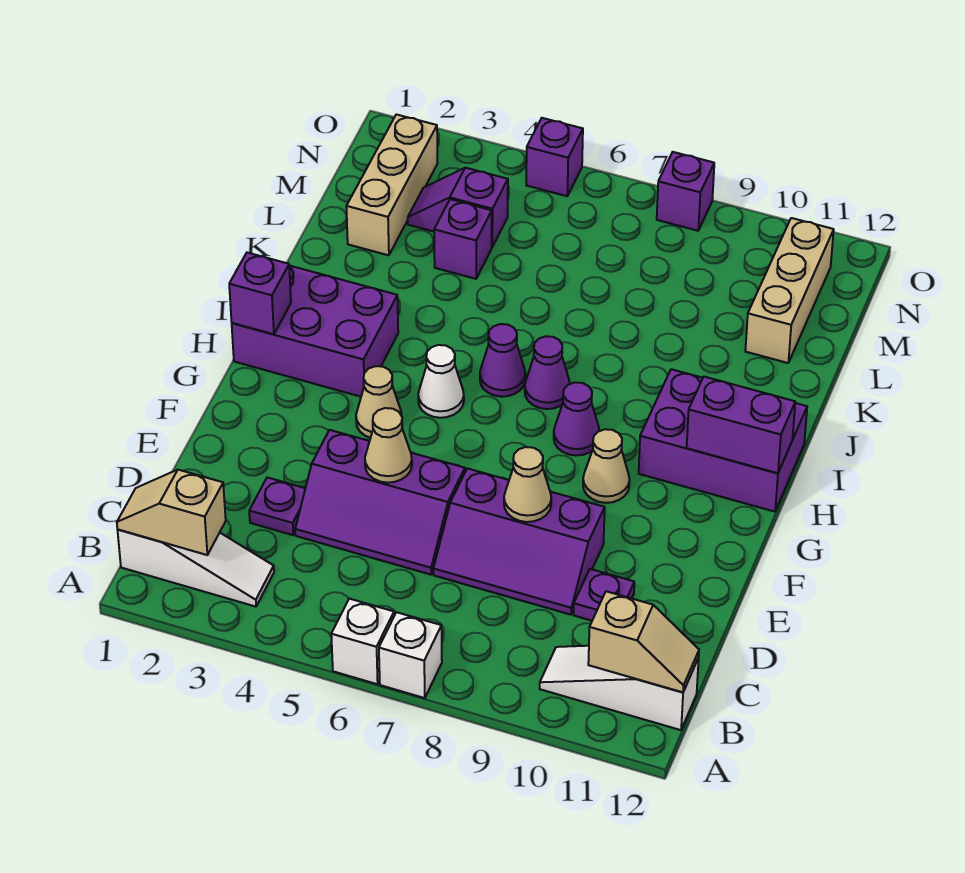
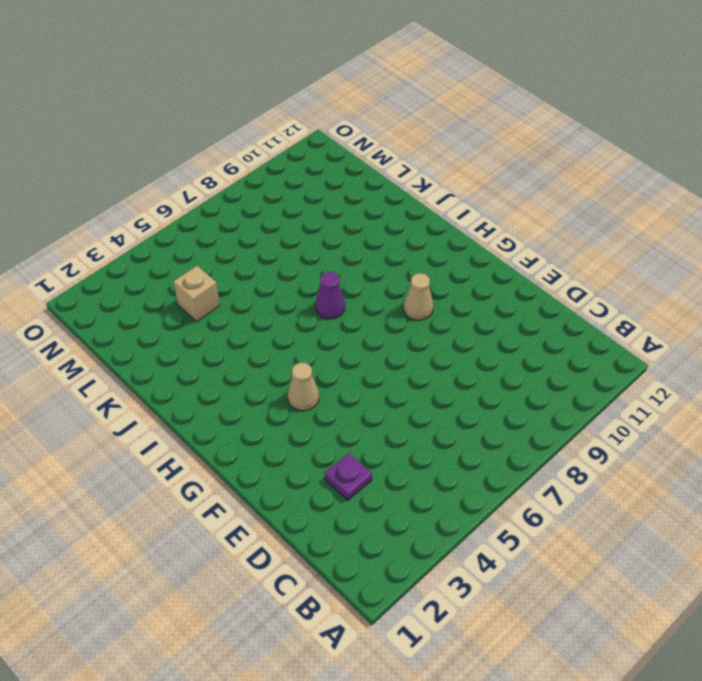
tan brick L4 level 1 -> purple brick L4 level 1
none -> white brick A6 level 1
none -> white brick A7 level 1
none -> white slope B1:B3 level 1 top 1

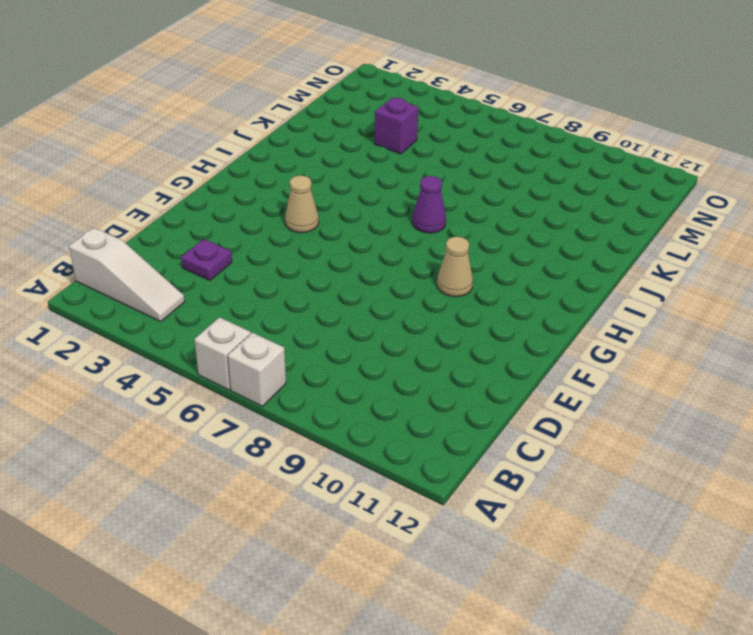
none -> white slope B10:B12 level 1 top 12
none -> purple slope D4:E6 level 1 top E
none -> purple slope D7:E9 level 1 top E

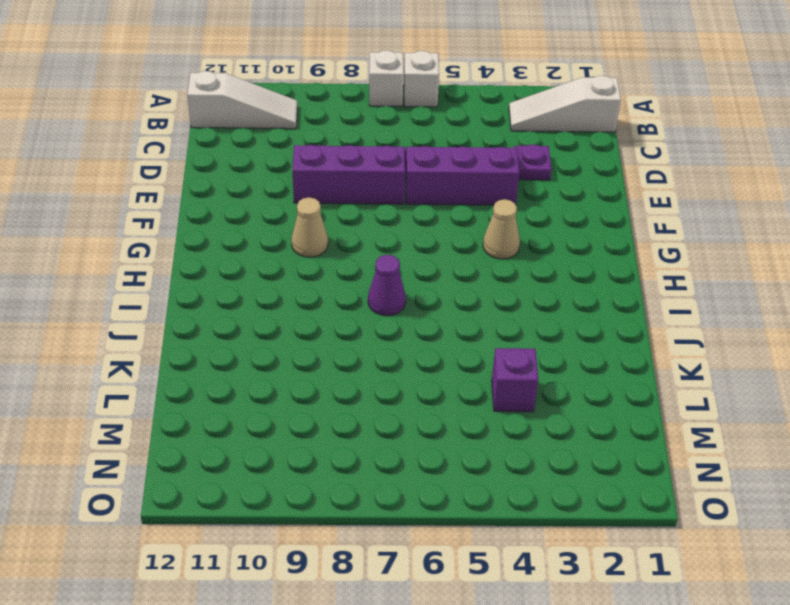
none -> purple plate D10 level 1
none -> purple brick H1:I3 level 1
none -> white cone H5 level 1

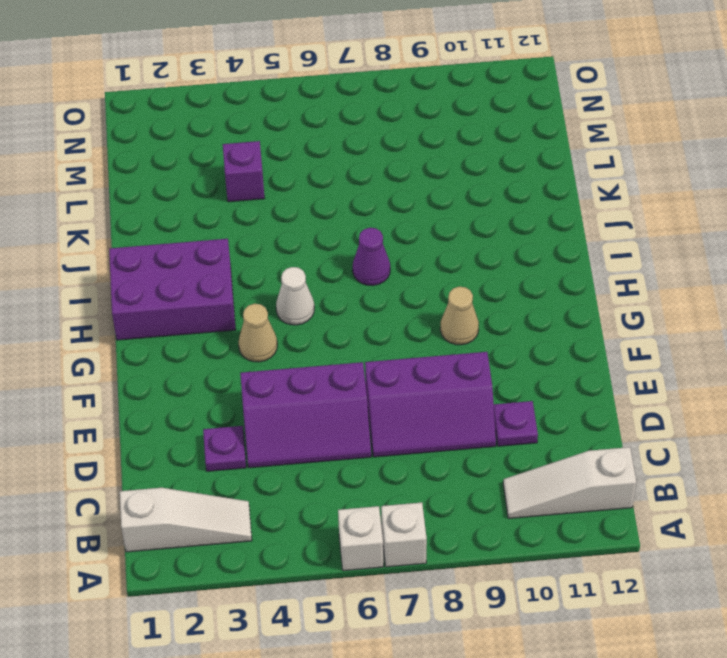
none -> purple cone H8 level 1
none -> purple brick H10:I12 level 1
none -> purple cone I6 level 1

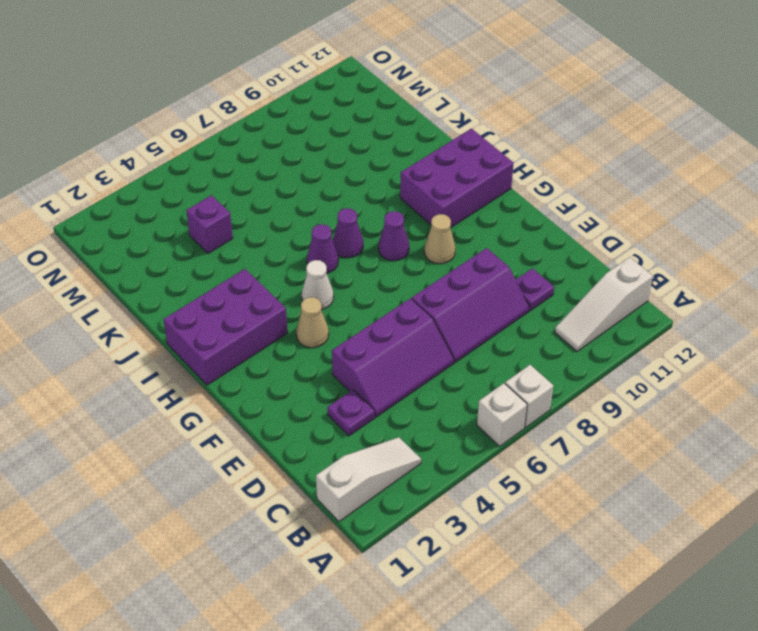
none -> tan brick L2:N2 level 1
none -> tan brick L11:N11 level 1
none -> purple slope M3:M4 level 1 top 4

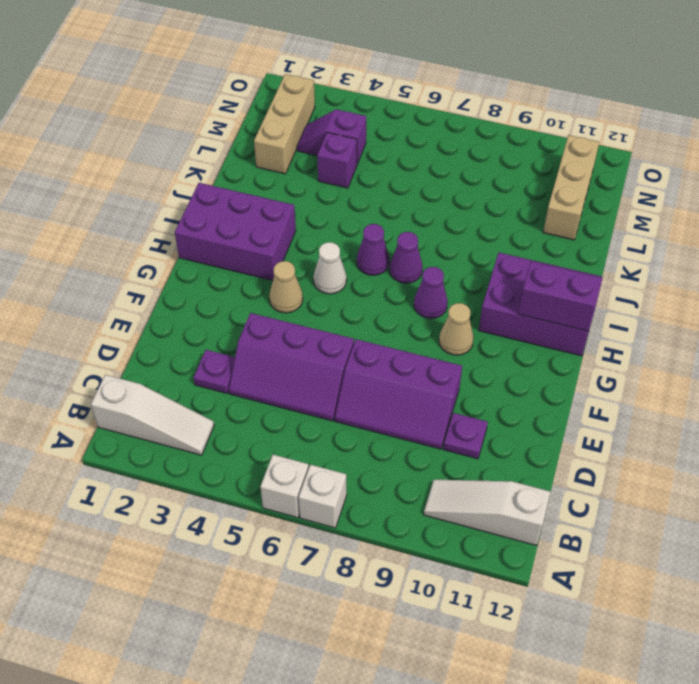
none -> purple brick O5 level 1
none -> purple brick O8 level 1
none -> tan slope B1:B2 level 2 top 2

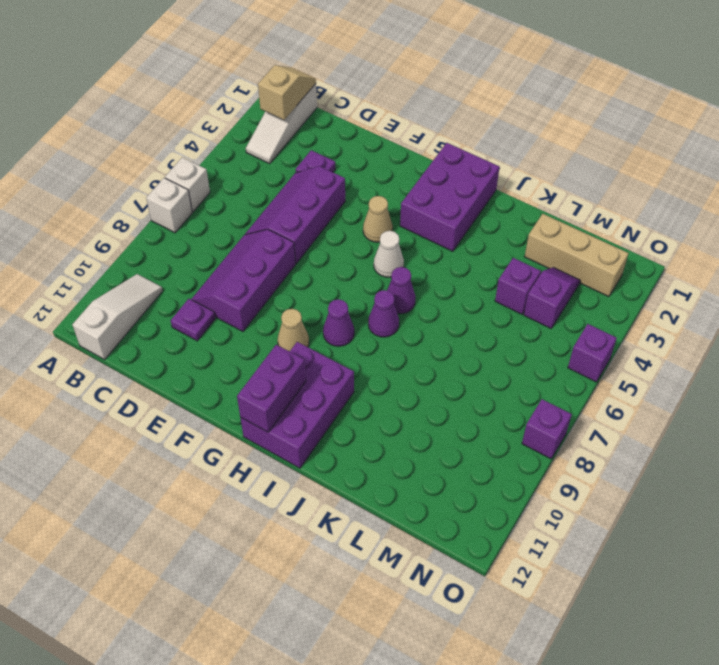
none -> tan brick L11:N11 level 1
none -> tan slope B11:B12 level 2 top 11
none -> tan cone E5 level 2

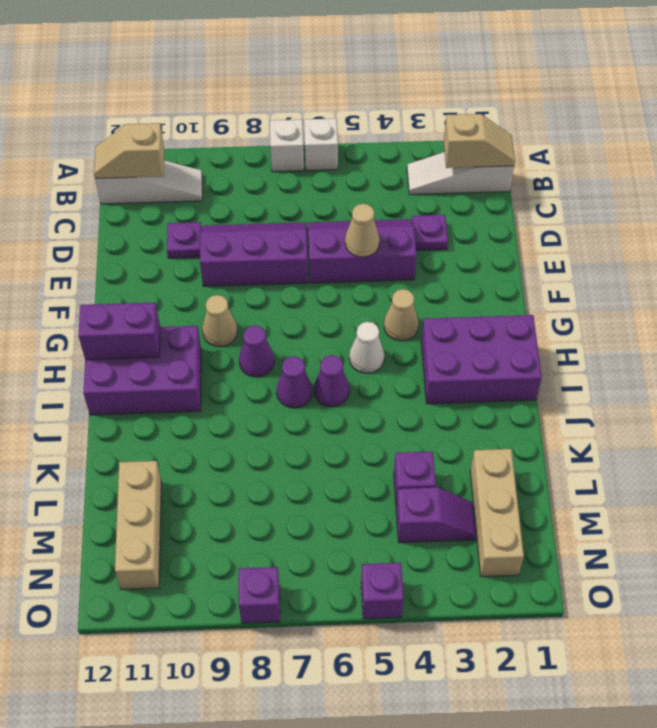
none -> tan cone E8 level 2
none -> purple brick H1 level 2

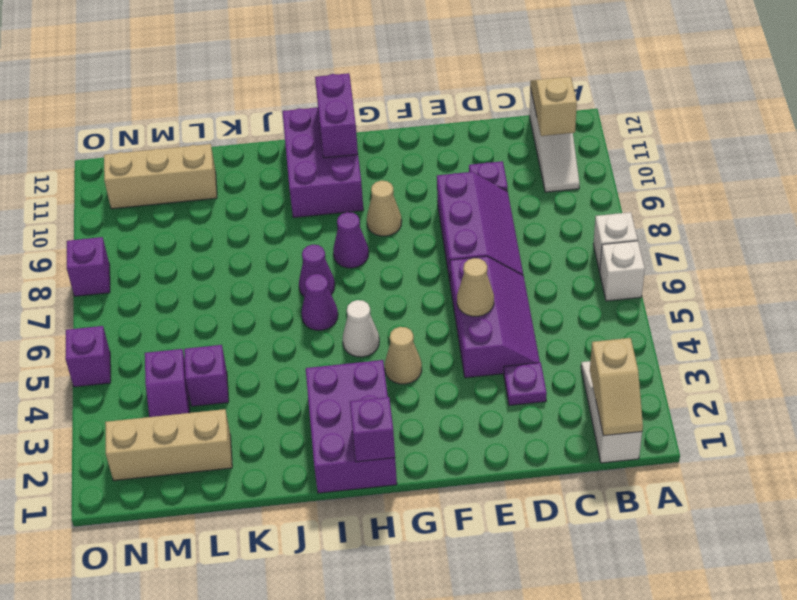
none -> tan cone E8 level 2

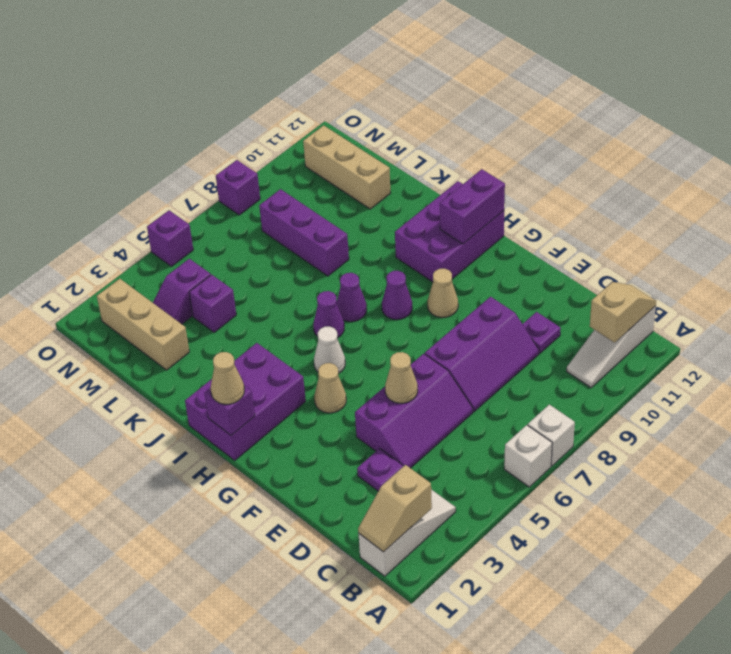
tan cone H1 level 3 -> tan cone E8 level 2
purple brick K8:M8 level 1 -> none

